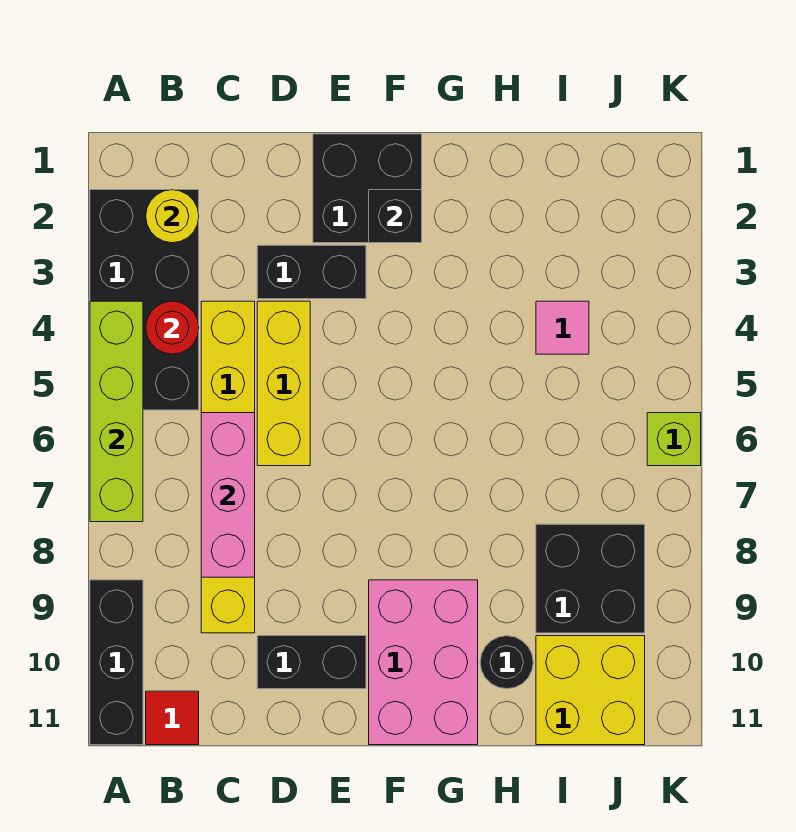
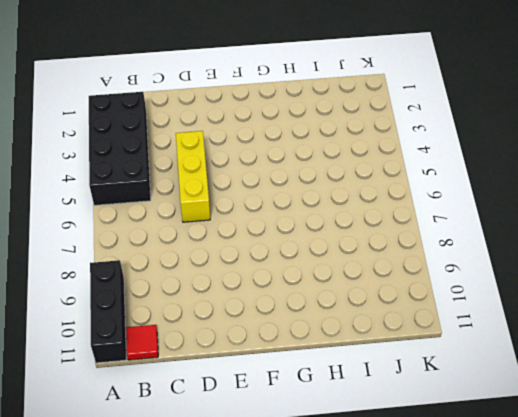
none -> yellow brick C4:C9 level 1
none -> black brick D3:E3 level 1
none -> black brick D10:E10 level 1

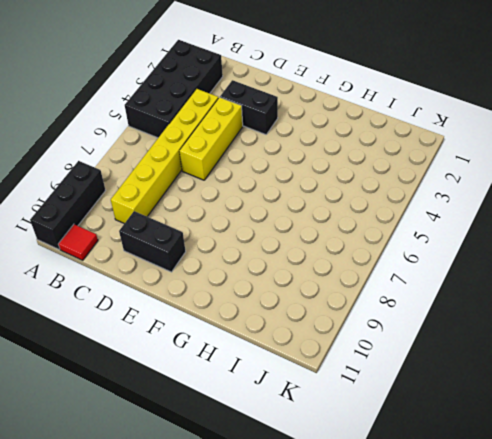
none -> black brick E1:F2 level 1
none -> pink brick F9:G11 level 1
none -> black round brick H10 level 1

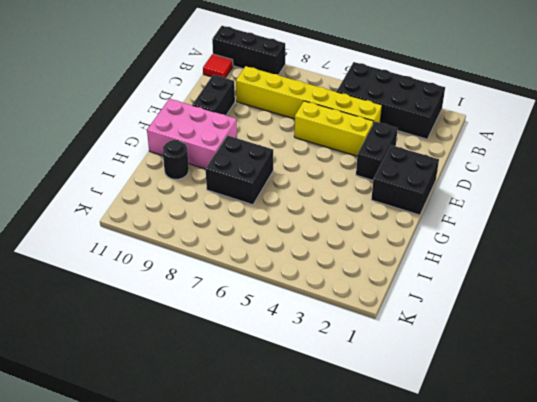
black brick G7:H8 level 1 -> black brick I8:J9 level 1
none -> pink tile I4 level 1
none -> yellow brick I10:J11 level 1
none -> lime brick K6 level 1

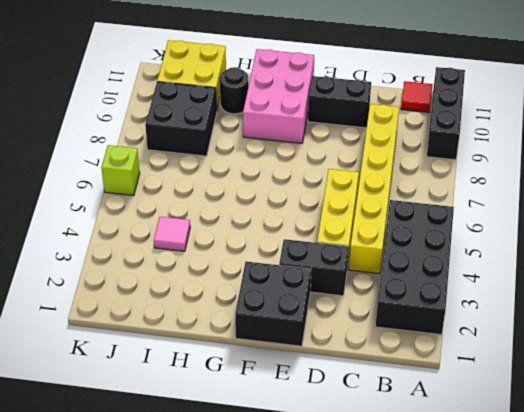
none -> lime brick A4:A7 level 2
none -> yellow round brick B2 level 2
none -> red round brick B4 level 2

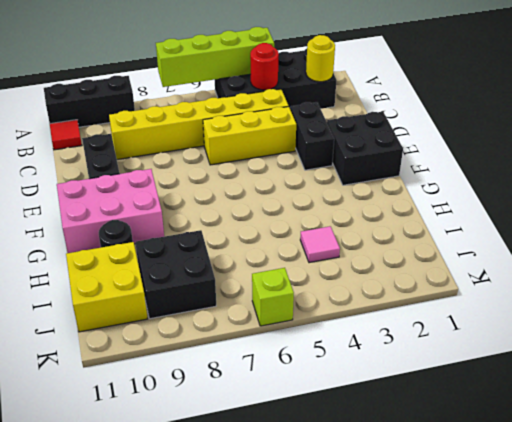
none -> pink brick C6:C8 level 2
none -> black brick F2 level 2

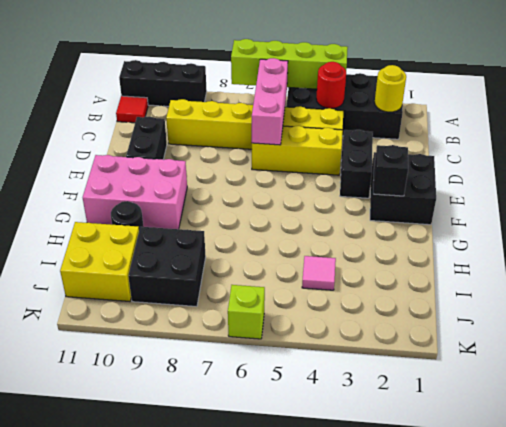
pink brick B6:D6 level 2 -> pink brick C6:C8 level 2

